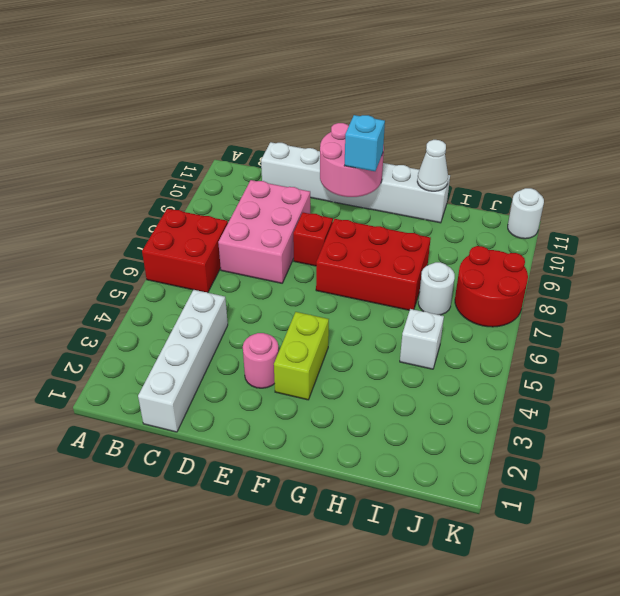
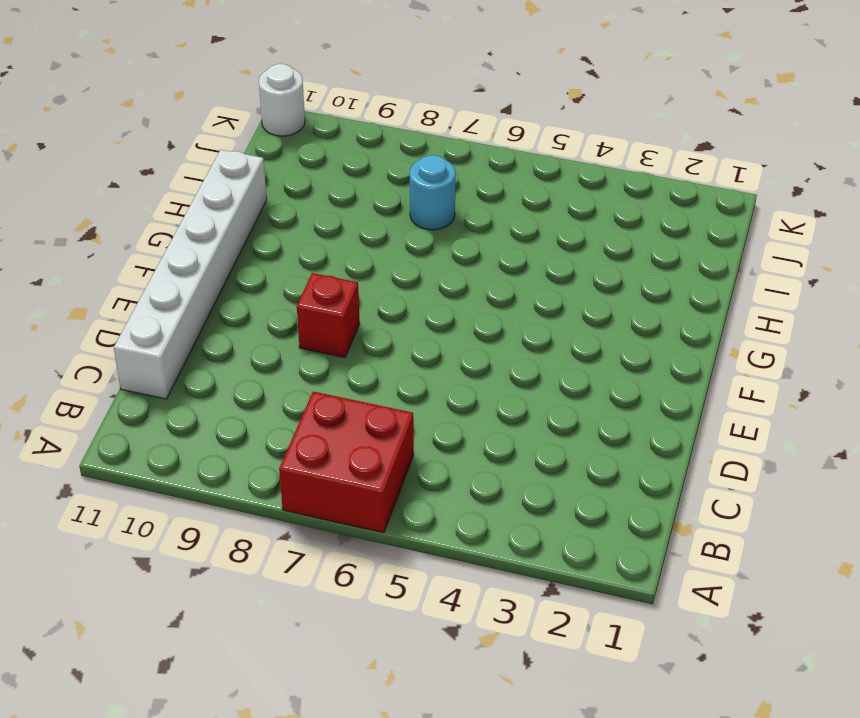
cyan round brick I7 level 1 -> white round brick I7 level 1
none -> white brick C1:C4 level 1
none -> pink brick C7:D9 level 1
none -> pink round brick E3 level 1

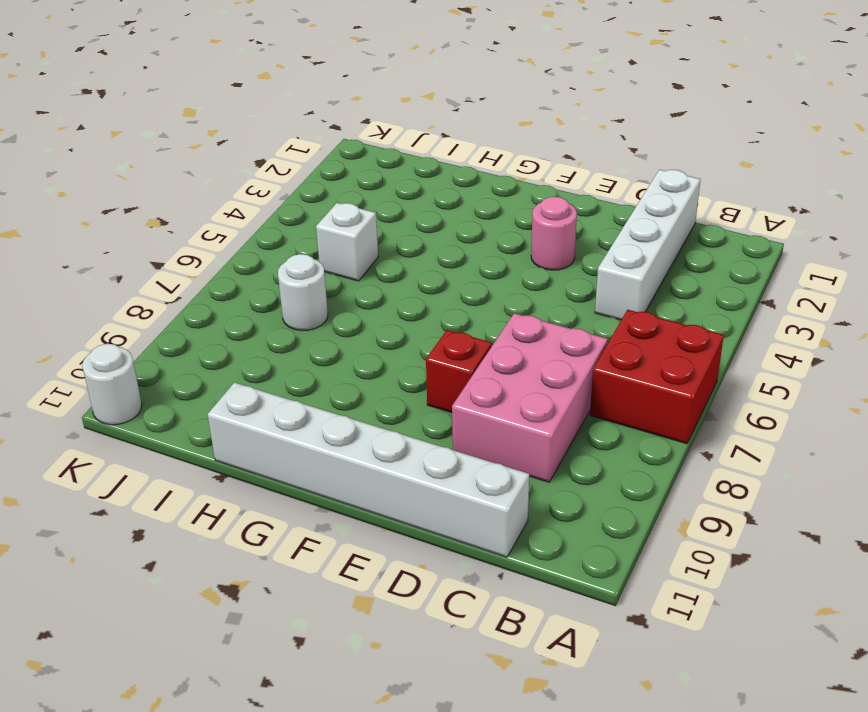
none -> lime brick F3:F4 level 1
none -> red brick F7:H8 level 1
none -> red round brick J7:K8 level 1

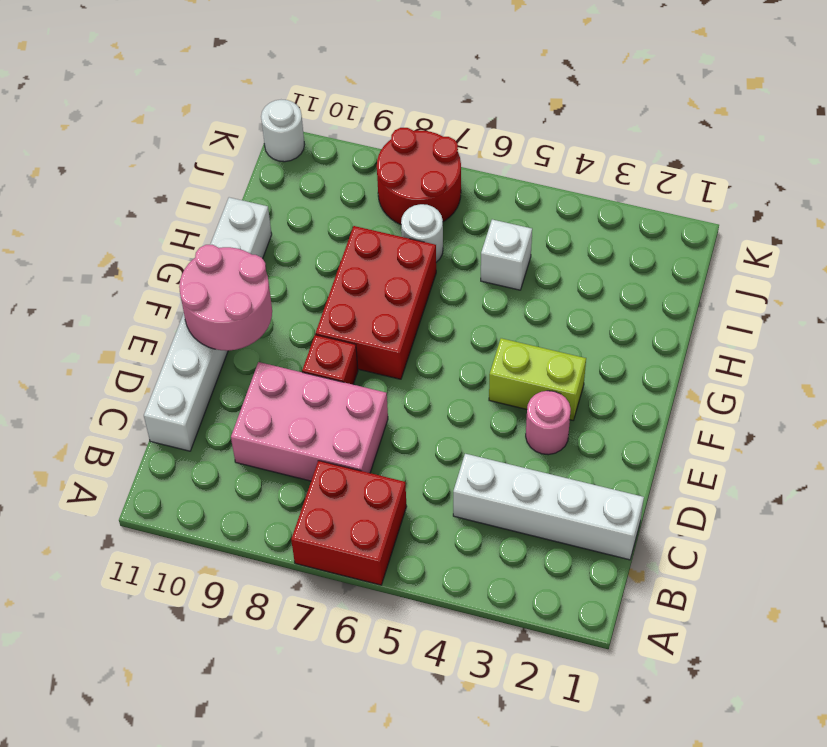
none -> white cone H11 level 2
none -> cyan brick F10 level 3

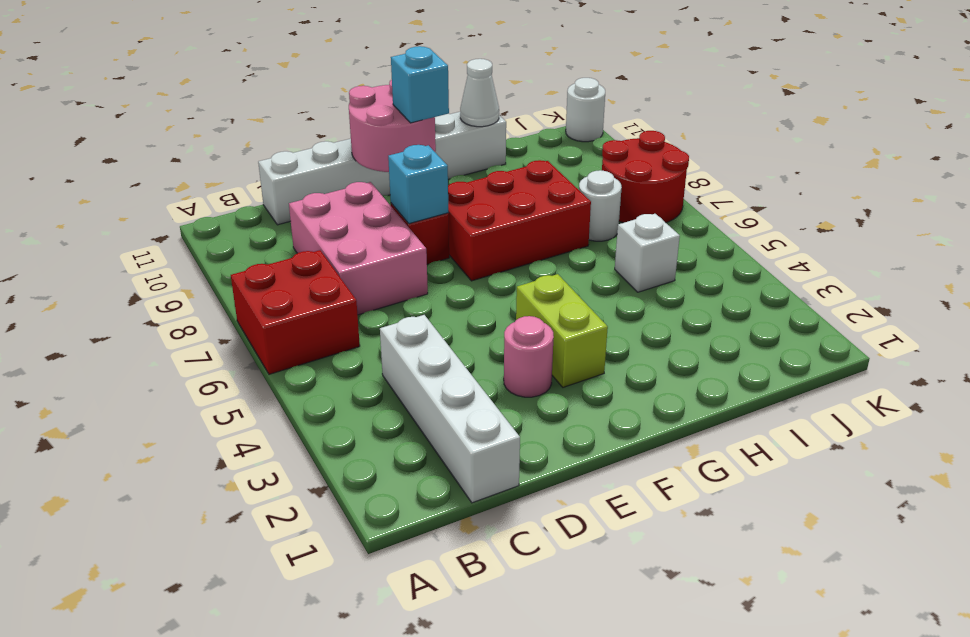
cyan brick E8 level 2 -> none

